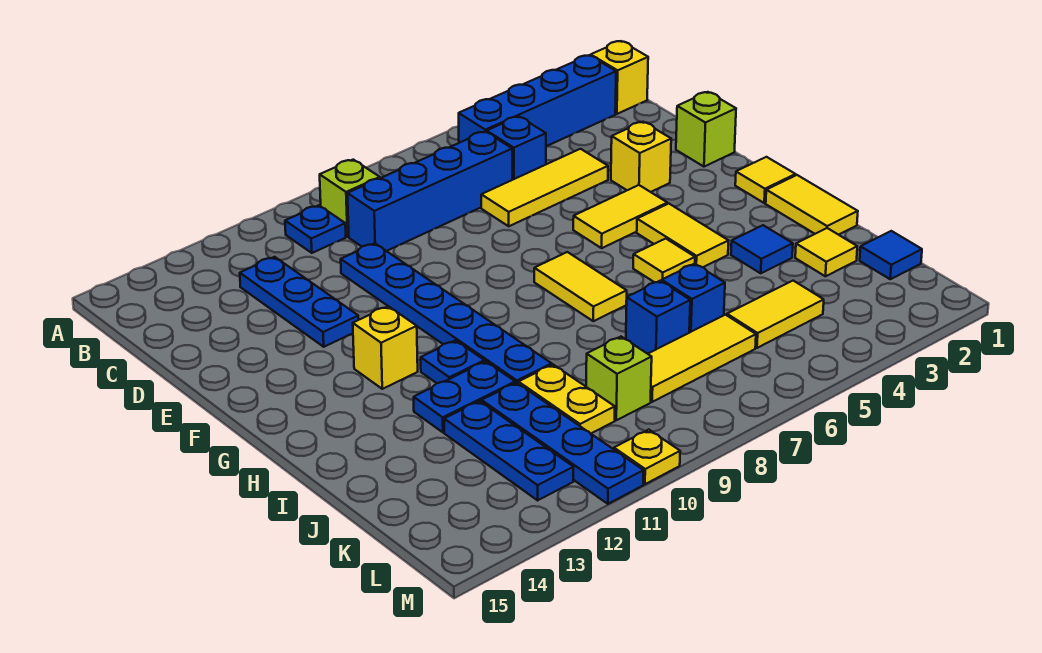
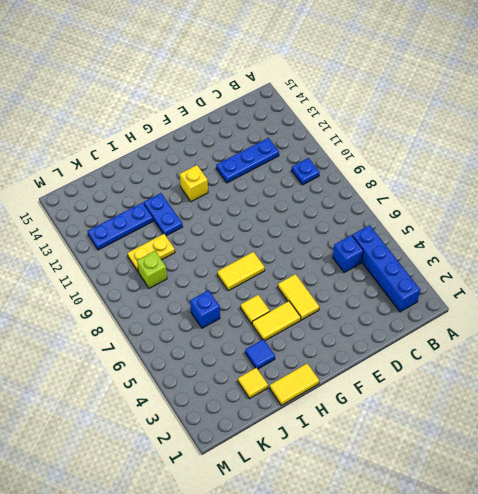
none -> yellow brick B1 level 1
none -> lime brick B9 level 1
none -> blue brick C6:C9 level 1
none -> yellow tile D4:D6 level 1

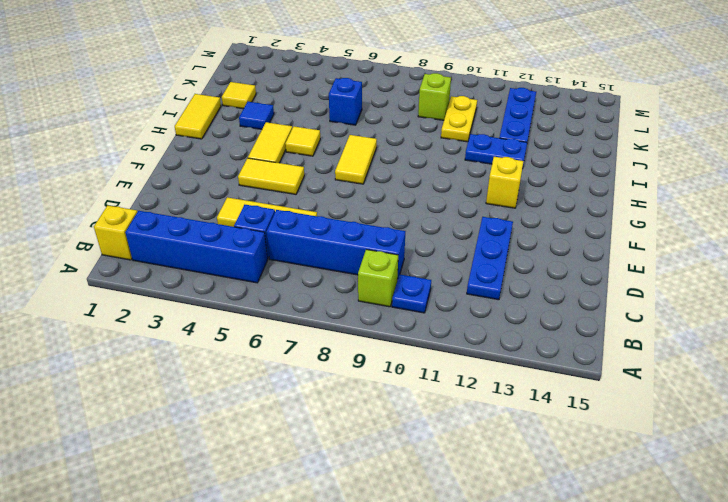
none -> blue plate D10:I10 level 1
none -> lime brick E1 level 1
none -> yellow brick E3 level 1
none -> yellow tile G1 level 1

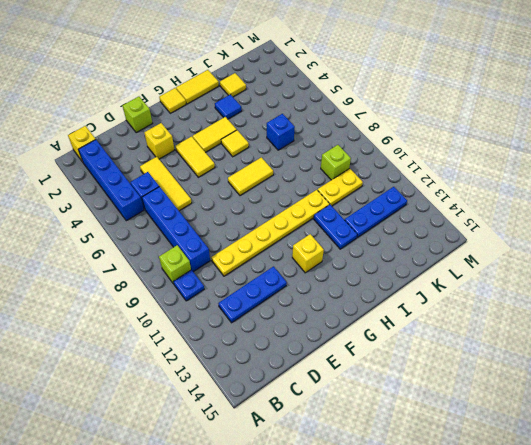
yellow plate D10:I10 level 1 -> blue plate D10:I10 level 1
none -> blue plate H11 level 1
none -> blue brick J7 level 1
none -> blue plate J11:M11 level 1
none -> blue tile K1 level 1

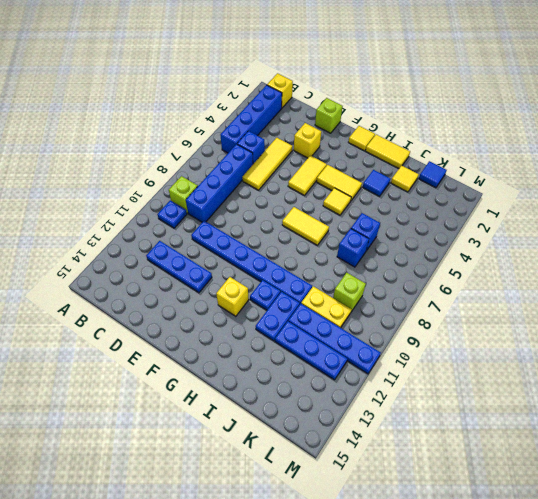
none -> yellow tile K4:K5 level 1
none -> yellow tile K6:K8 level 1
none -> yellow plate M10 level 1

